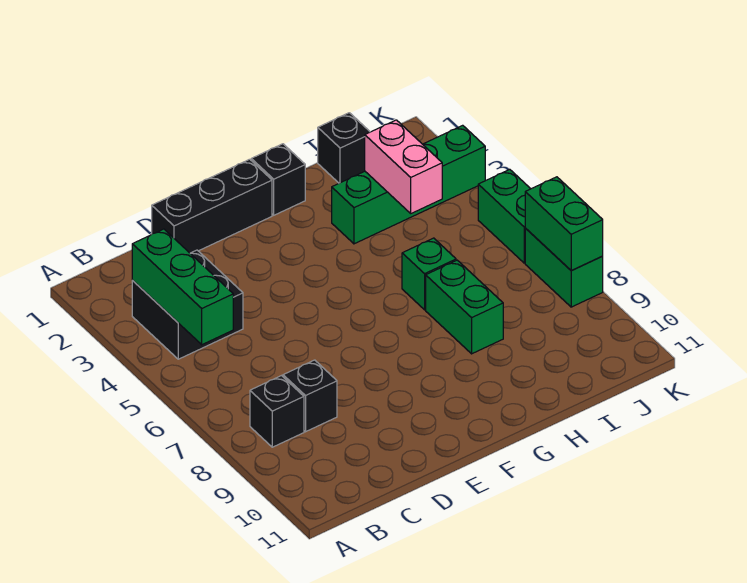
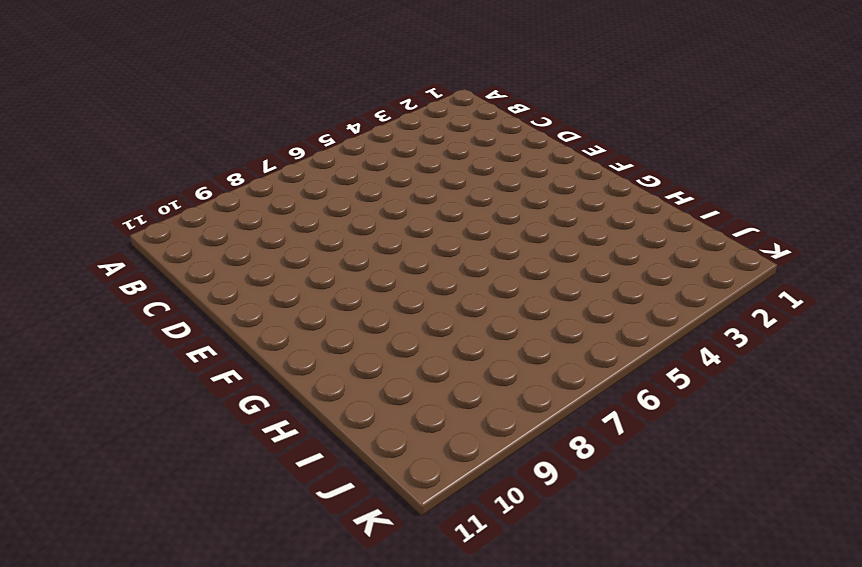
none -> black brick B3:C4 level 1
none -> black brick B8 level 1
none -> black brick C8 level 1

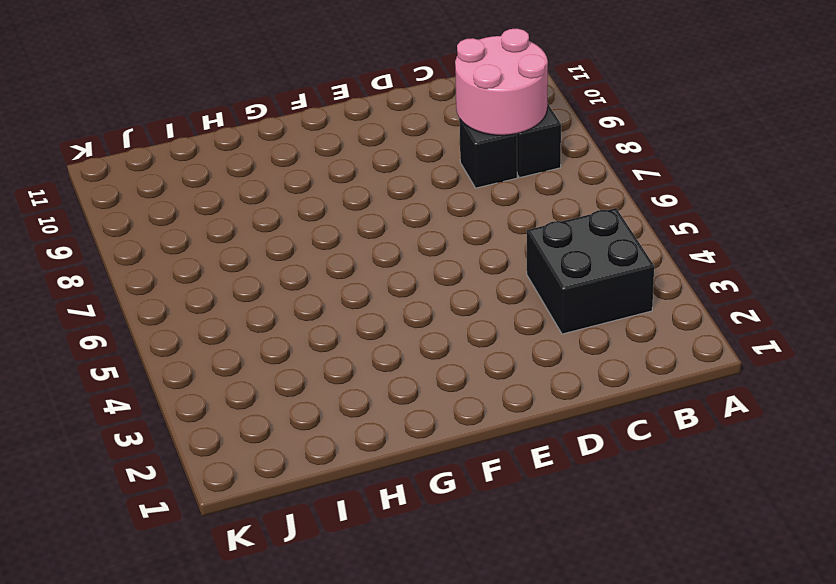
pink round brick B8:C9 level 2 -> none
none -> black brick D1:F1 level 1
none -> black brick G1 level 1
none -> green brick H3:K3 level 1

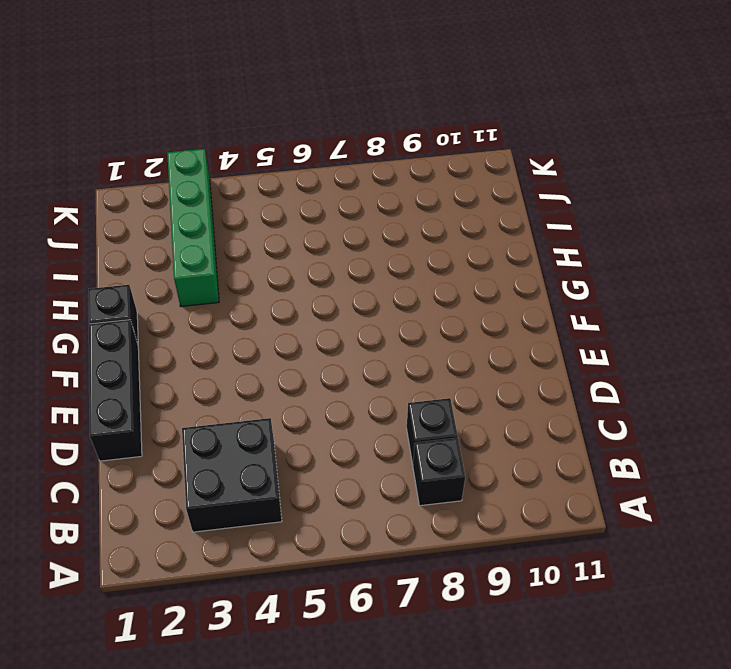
none -> green brick H6 level 1
none -> green brick H7:H8 level 1
none -> black brick I1 level 1

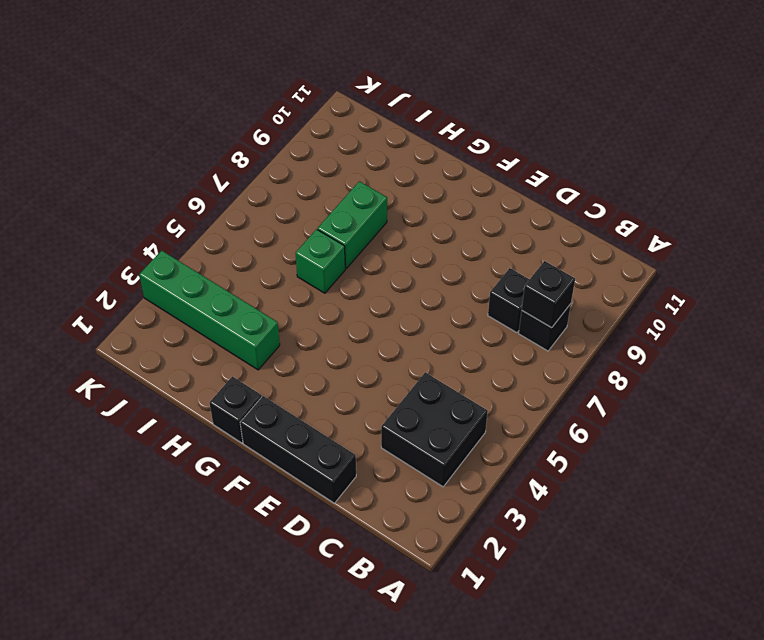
black brick B8 level 2 -> black brick I1 level 1
none -> green brick K5:K6 level 1
none -> green brick K7:K8 level 1
none -> green brick B3:B5 level 2

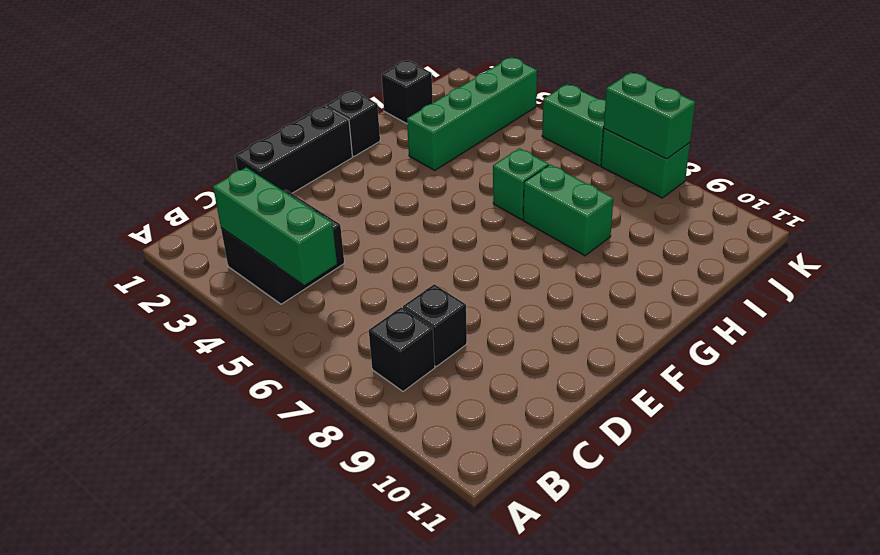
none -> pink brick I3:I4 level 2

